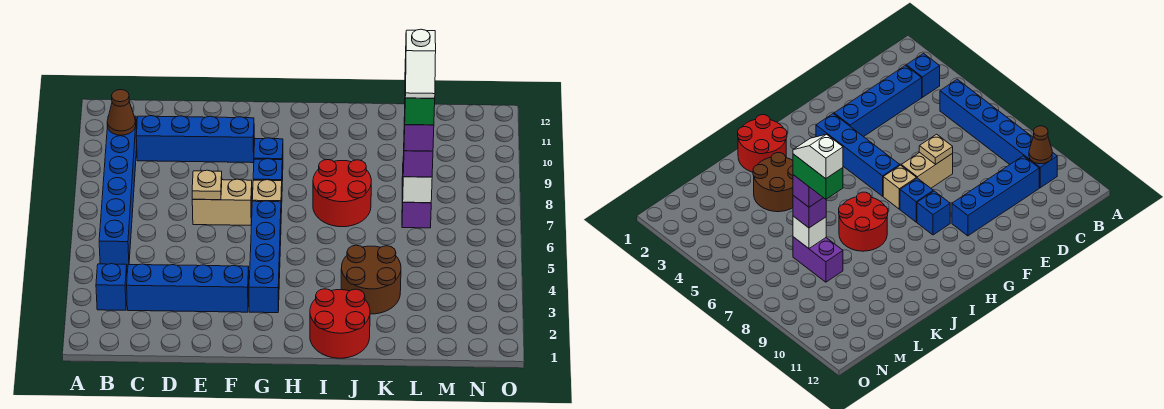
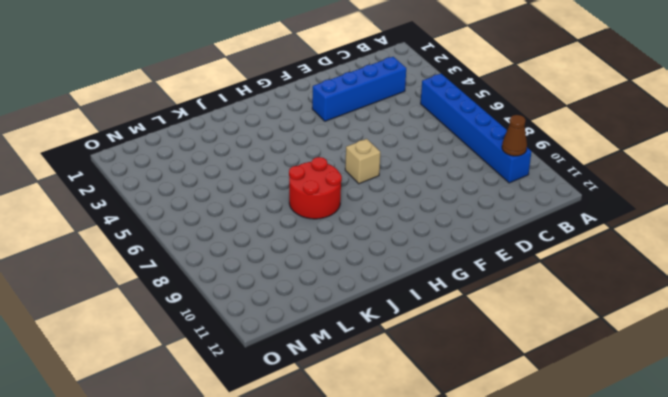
none -> blue brick B3 level 1
none -> blue brick C10:F10 level 1
none -> tan brick E7:F7 level 1

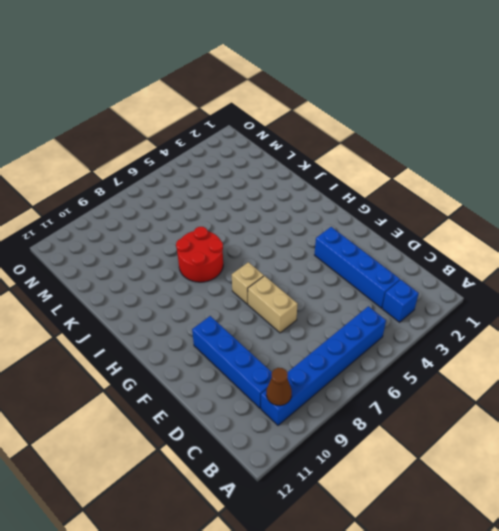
none -> blue brick G3:G6 level 1
none -> blue brick G8 level 1
none -> blue brick G9 level 1

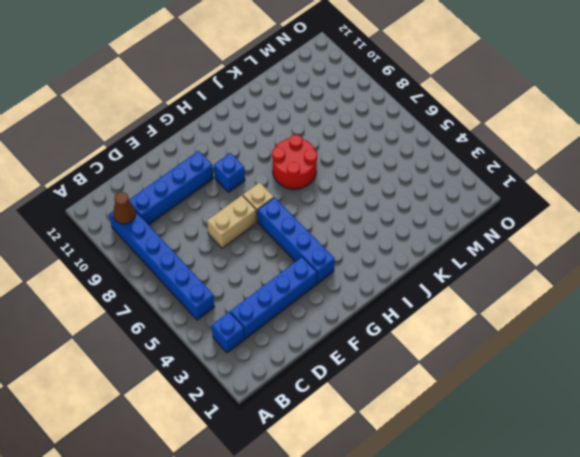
none -> blue brick G8 level 1
none -> red round brick I1:J2 level 1
none -> brown round brick J3:K4 level 1

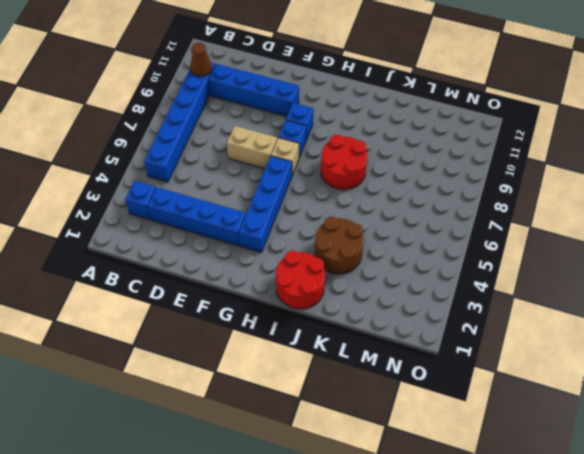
none -> purple brick L7:L8 level 1
none -> tan plate E7 level 2
none -> white brick L7 level 2

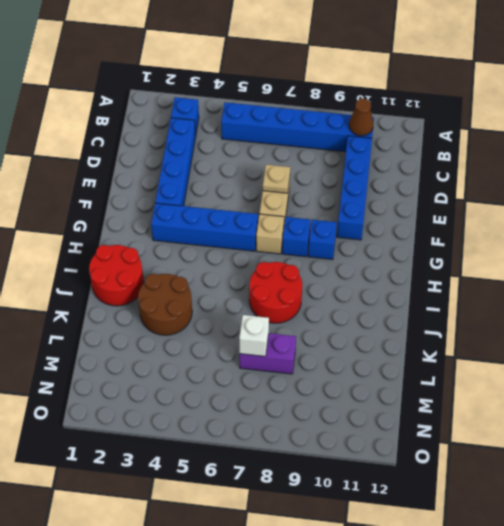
none -> purple brick L7 level 3
none -> purple brick L7 level 4
none -> green brick L7:L8 level 5

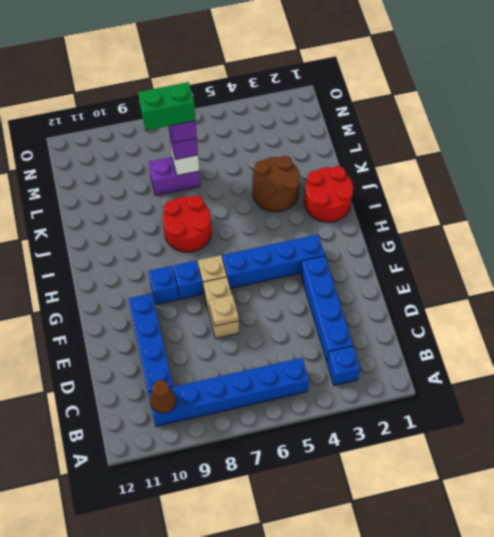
none -> white slope L7:L8 level 6 top 8

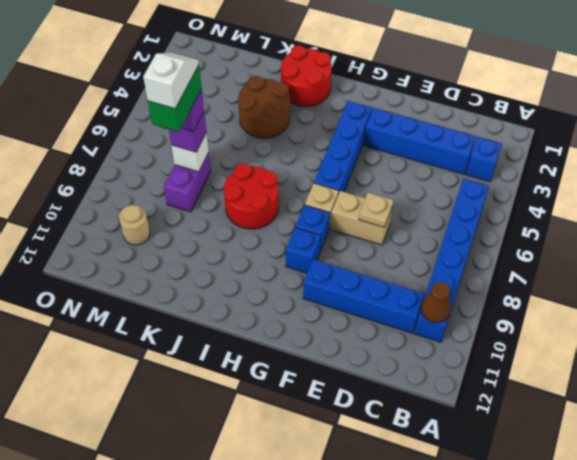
tan round brick M10 level 1 -> none

